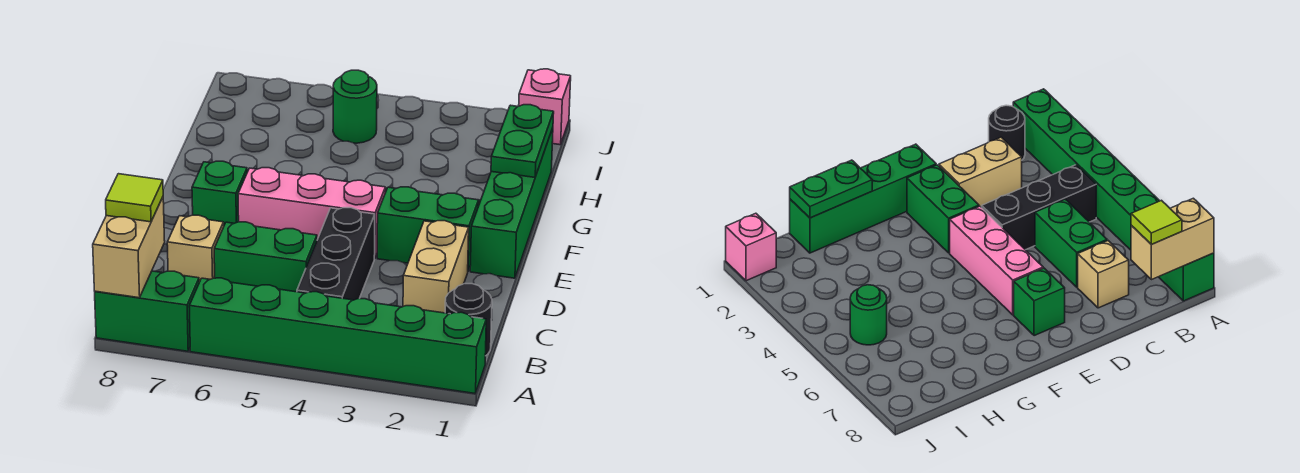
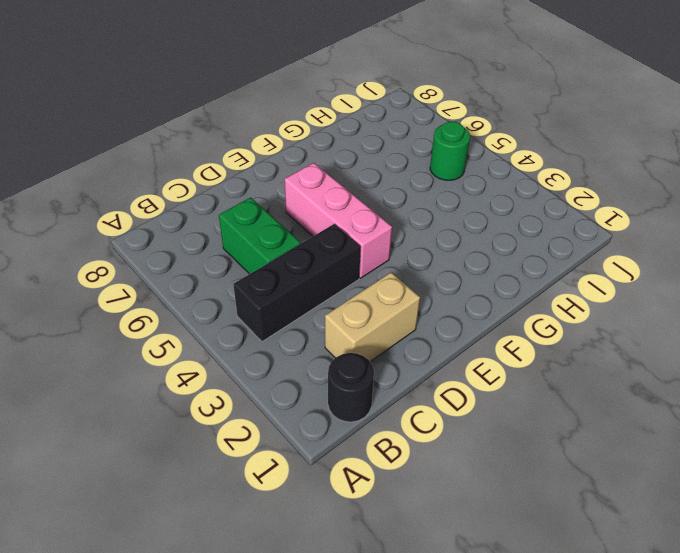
none -> green brick A1:A6 level 1
none -> green brick A7:A8 level 1
none -> tan brick C7 level 1

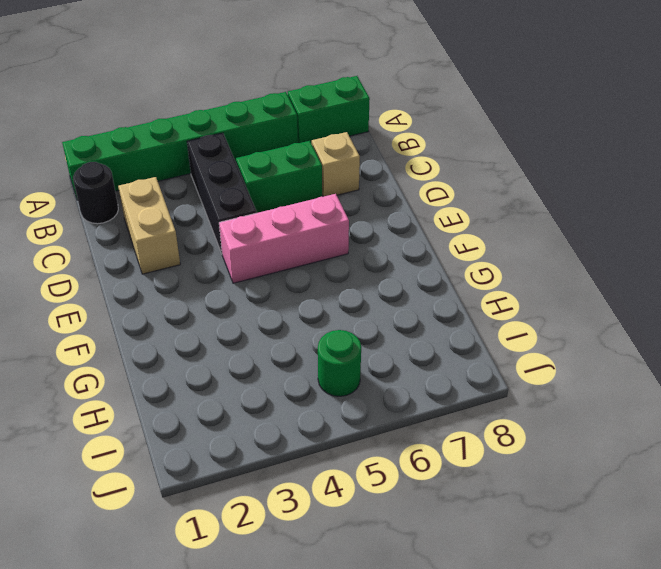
none -> green brick E1:H1 level 1
none -> green brick E2:E3 level 1
none -> green brick E7 level 1

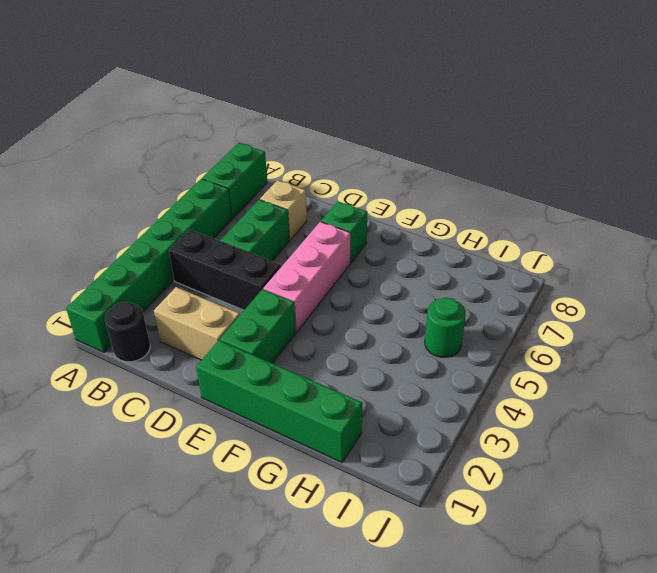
none -> pink brick J1 level 1
none -> tan brick A8:B8 level 2
none -> green plate G1:H1 level 2

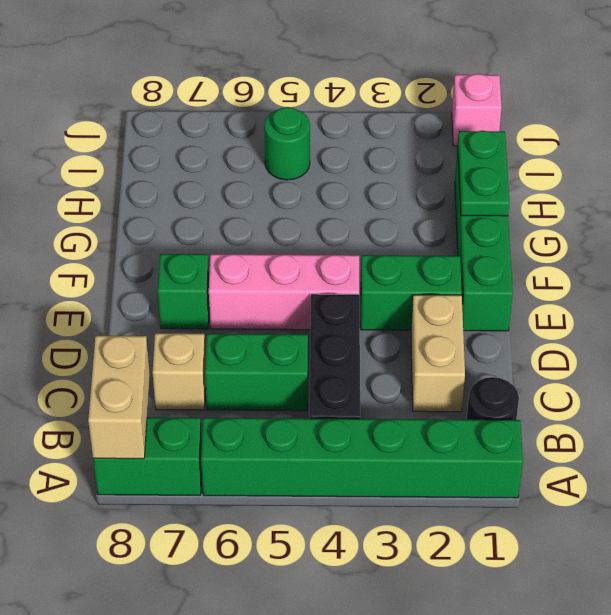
none -> lime tile B8 level 3

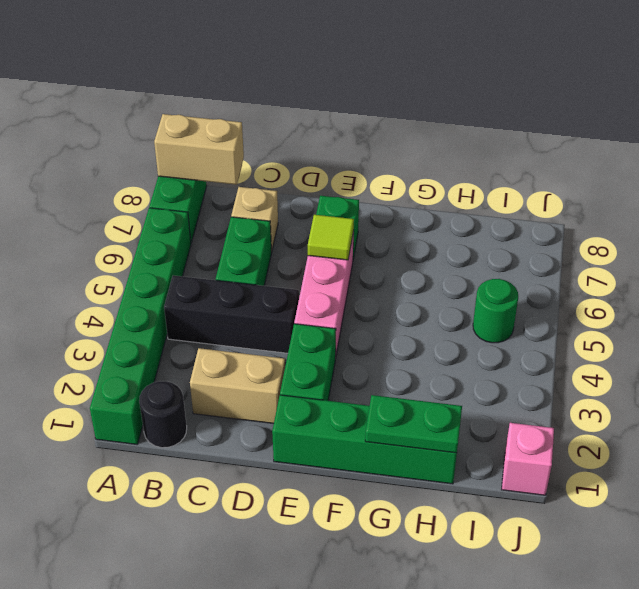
lime tile E6 level 2 -> lime tile B8 level 3

